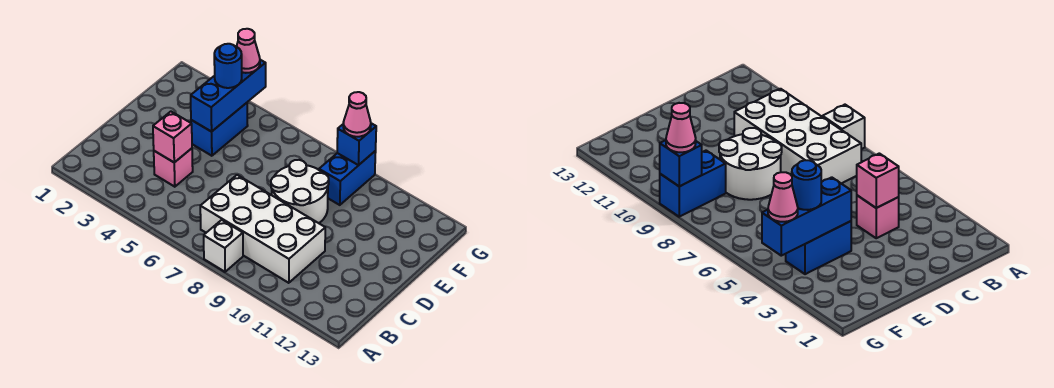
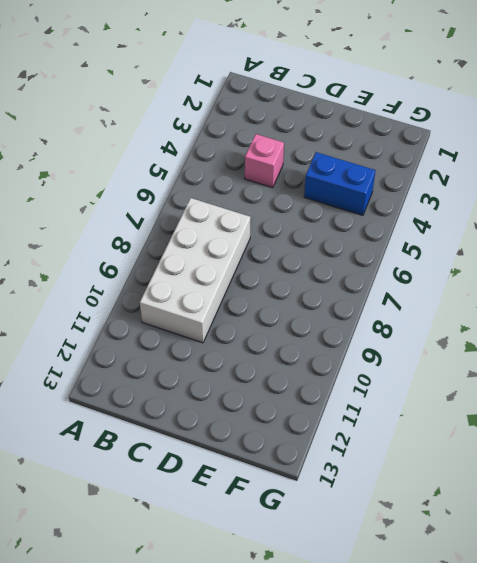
none -> white brick A8 level 1
none -> white round brick D8:E9 level 1
none -> blue brick F9:G9 level 1

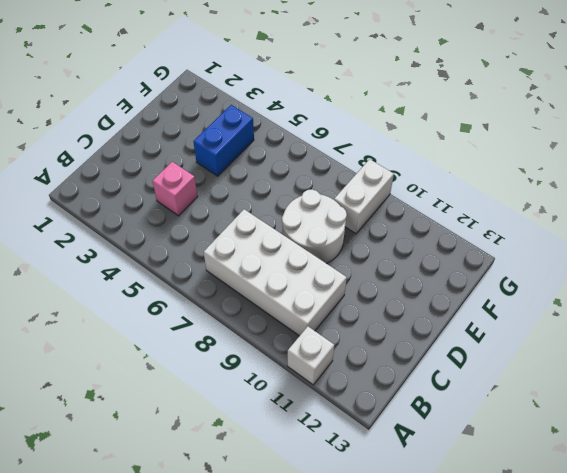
white brick A11 level 1 -> white brick A8 level 1
white brick F9:G9 level 1 -> blue brick F9:G9 level 1
none -> pink brick C4 level 2
none -> blue brick E4:G4 level 2
none -> blue brick G9 level 2

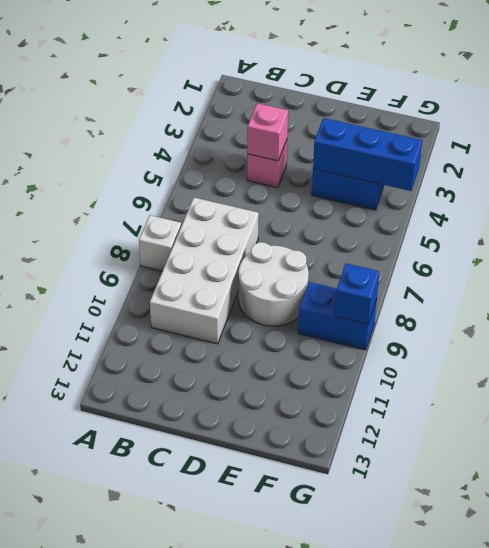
none -> blue round brick F4 level 3
none -> pink cone G4 level 3
none -> pink cone G9 level 3

